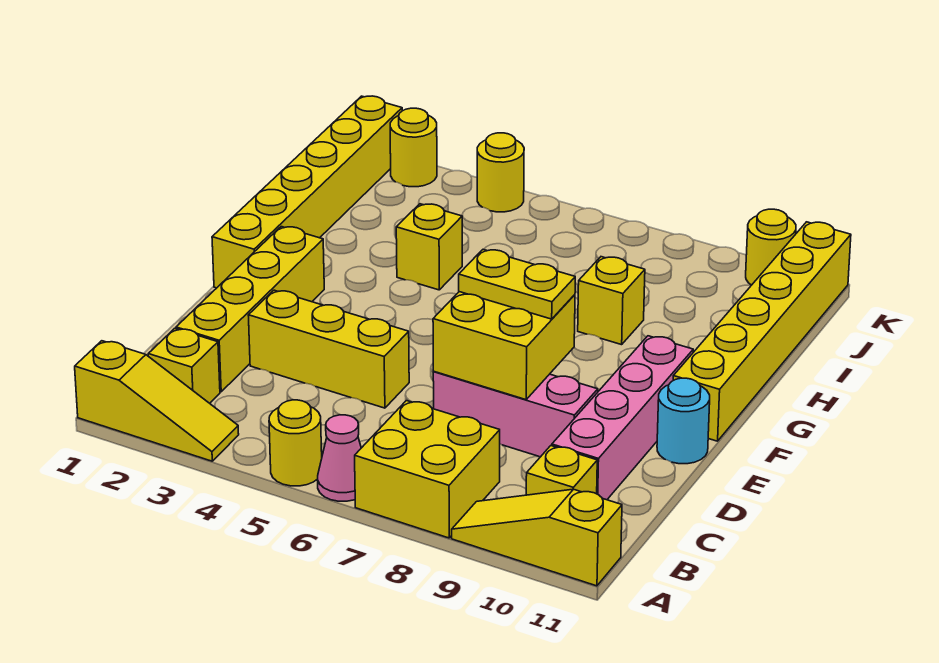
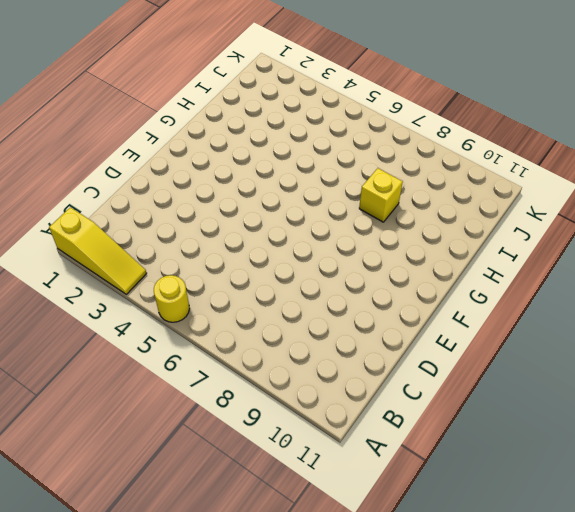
none -> pink cone A6 level 1
none -> yellow brick A7:B8 level 1
none -> yellow slope A9:A11 level 1 top 11

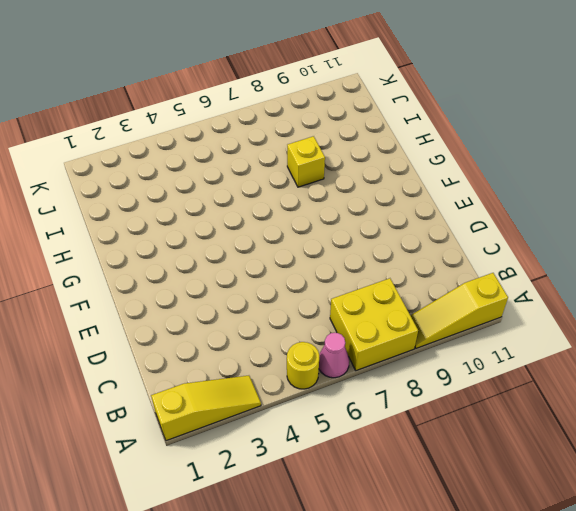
none -> yellow brick B2 level 1
none -> yellow brick B10 level 1
none -> yellow brick C2:F2 level 1

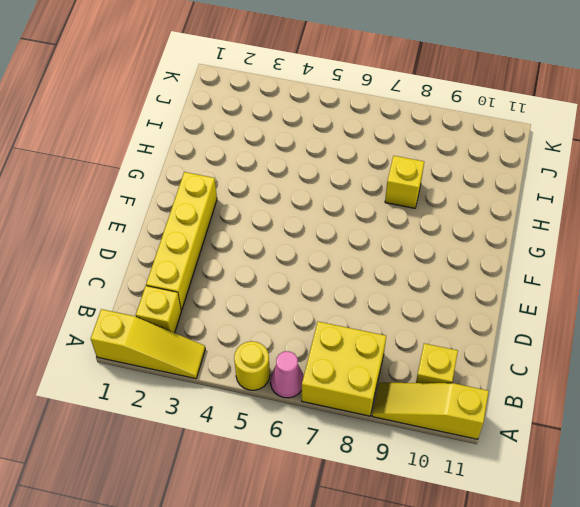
none -> pink brick C10:F10 level 1
none -> yellow brick D3:D5 level 1
none -> pink brick D7:D9 level 1

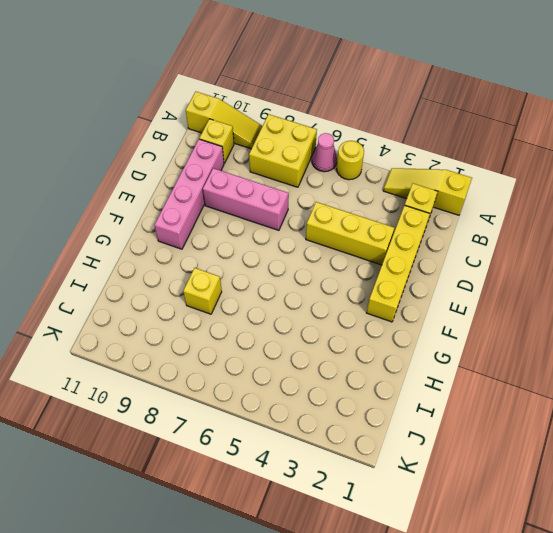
none -> cyan round brick E11 level 1
none -> yellow brick F1:K1 level 1
none -> yellow brick F11:K11 level 1

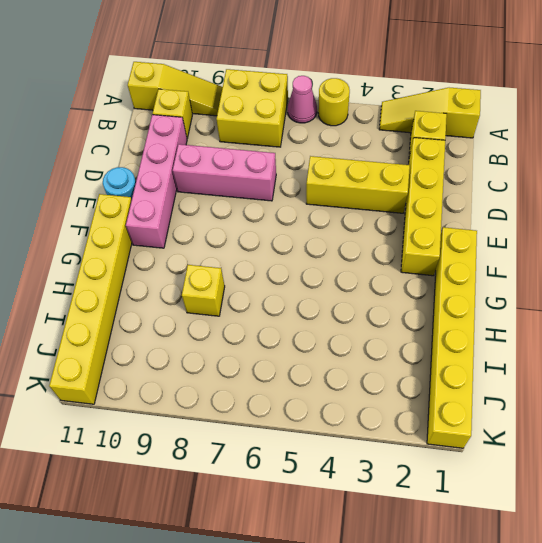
none -> yellow brick H4 level 1
none -> yellow round brick K2 level 1
none -> yellow round brick K4 level 1

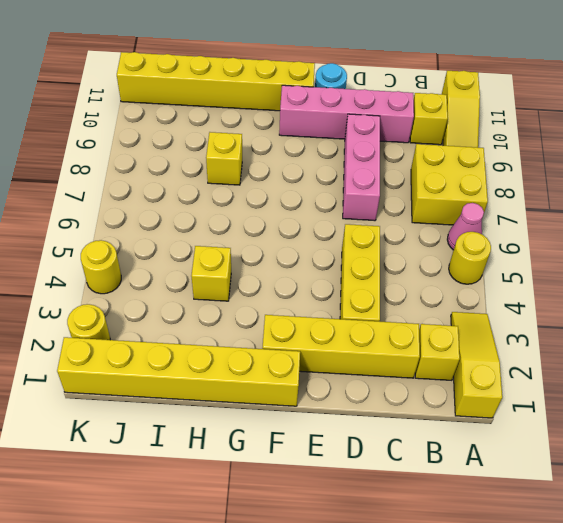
none -> yellow round brick K10 level 1
none -> yellow brick D7:E8 level 2
none -> yellow plate E7:E8 level 3

